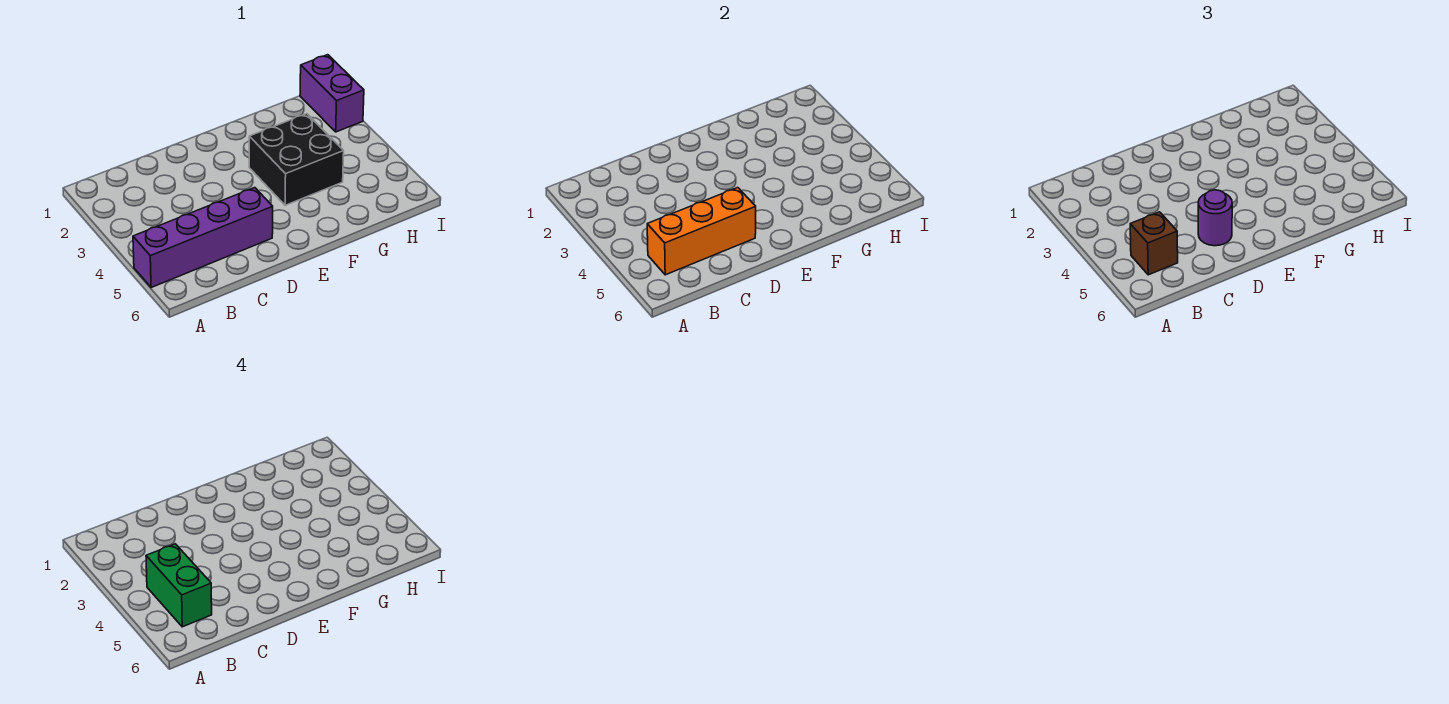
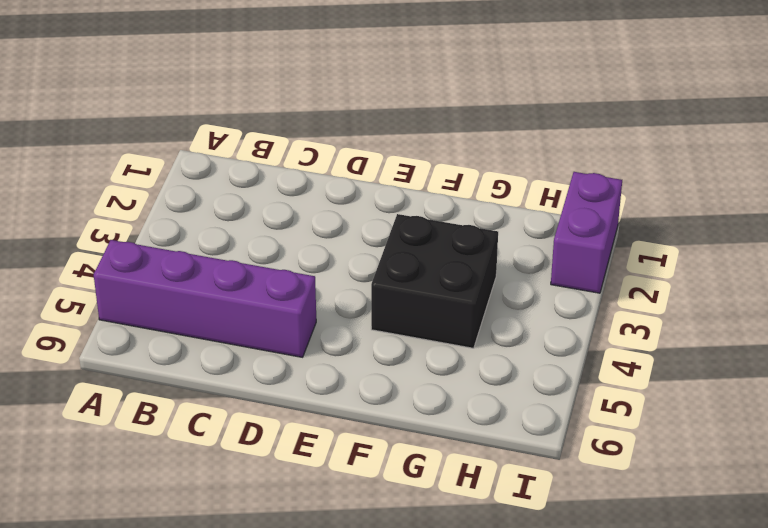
none -> orange brick B5:D5 level 2
none -> brown brick B5 level 3

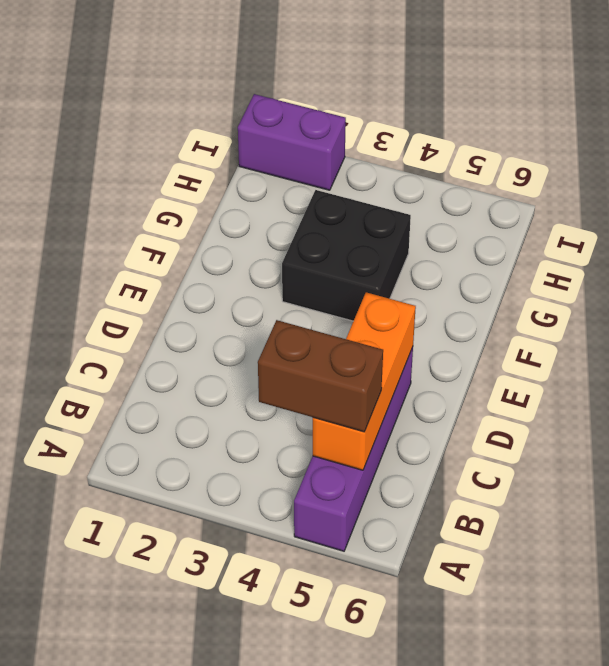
brown brick B4:B5 level 3 -> brown brick B5 level 3
none -> purple round brick D5 level 3
none -> green brick B4:B5 level 4

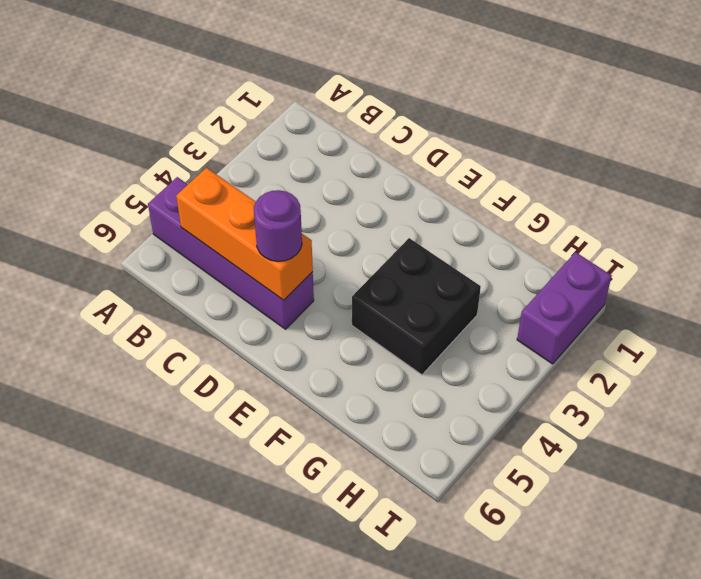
none -> brown brick B5 level 3
none -> green brick B4:B5 level 4

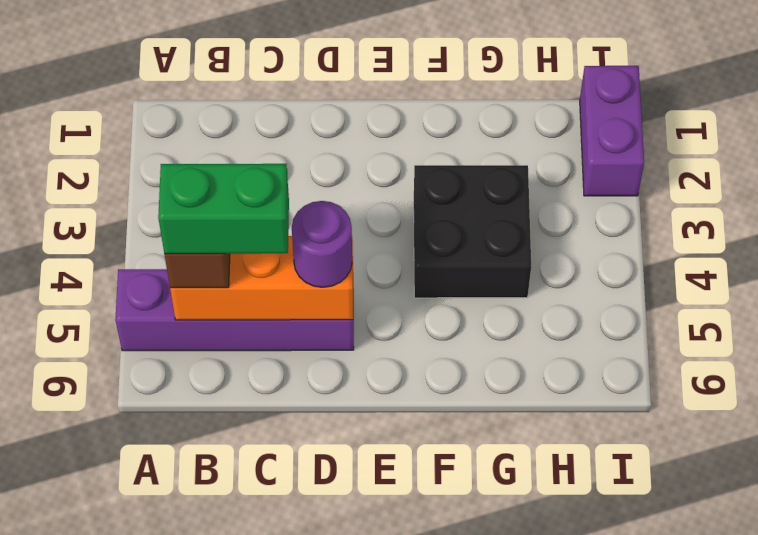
green brick B5:C5 level 4 -> green brick B4:B5 level 4

